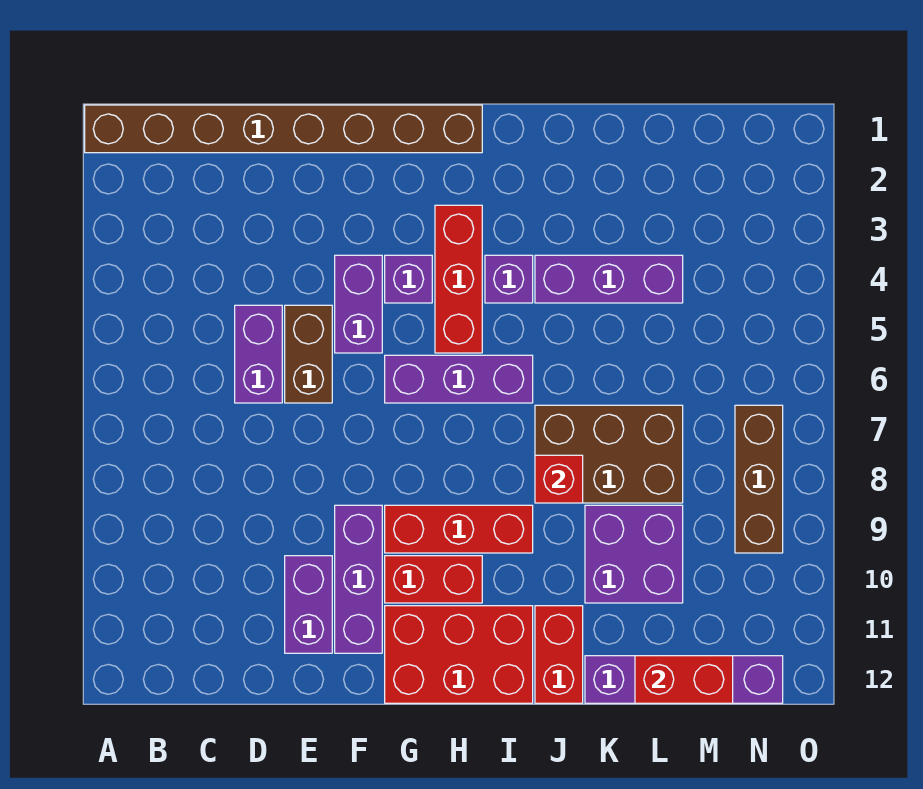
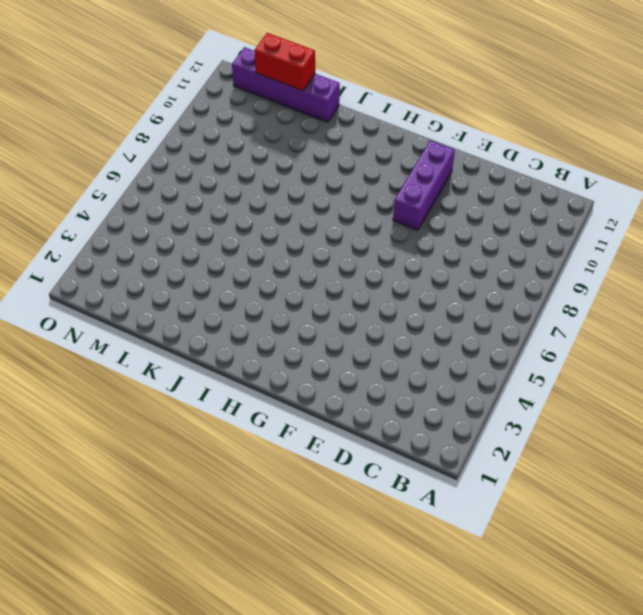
none -> brown brick A1:H1 level 1
none -> purple brick D5:D6 level 1
none -> brown brick E5:E6 level 1

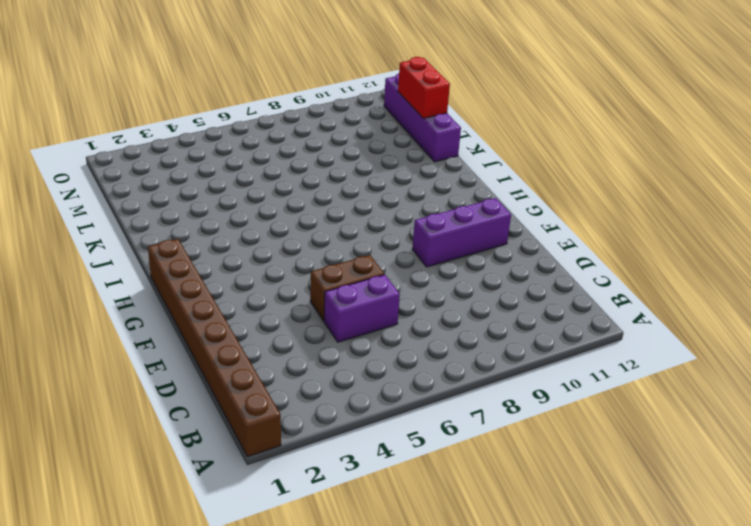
none -> purple brick E10:E11 level 1
none -> purple brick F4:F5 level 1
none -> purple brick G4 level 1

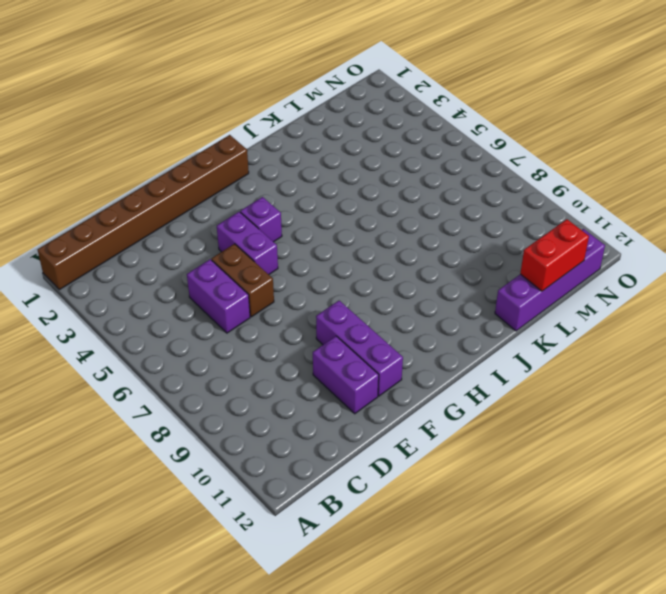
none -> purple brick G6:I6 level 1
none -> red brick G9:I9 level 1
none -> red brick G10:H10 level 1

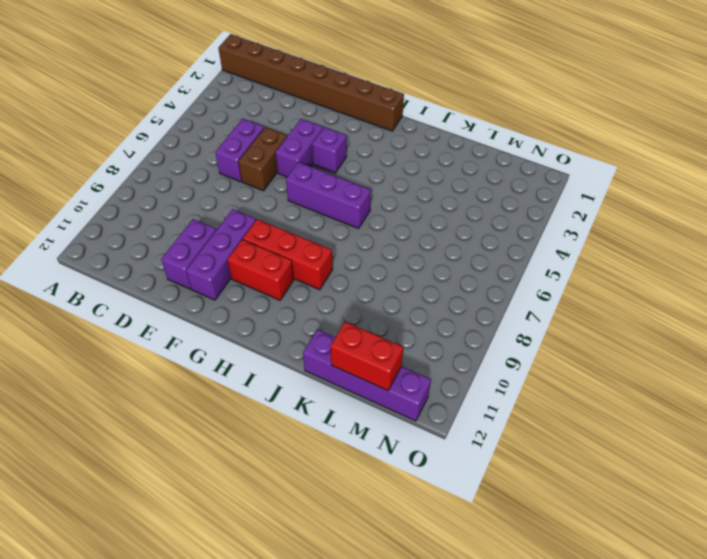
none -> red brick G11:I12 level 1
none -> red brick H3:H5 level 1
none -> purple brick I4 level 1

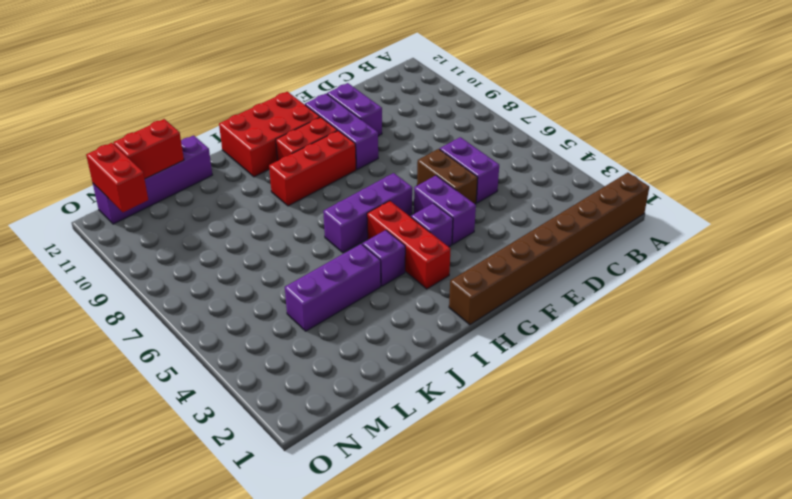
red brick N11:N12 level 2 -> red brick J11:J12 level 1
none -> brown brick J7:L8 level 1
none -> purple brick K9:L10 level 1
none -> brown brick N7:N9 level 1

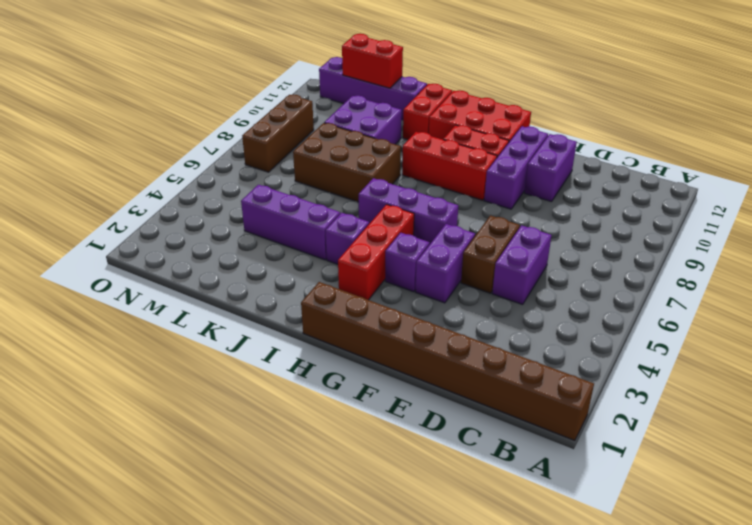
none -> red brick J8 level 2

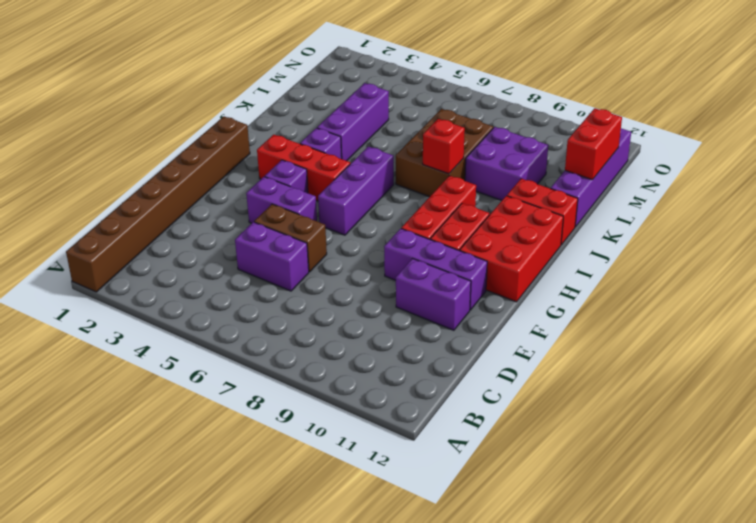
none -> brown brick N7:N9 level 1

